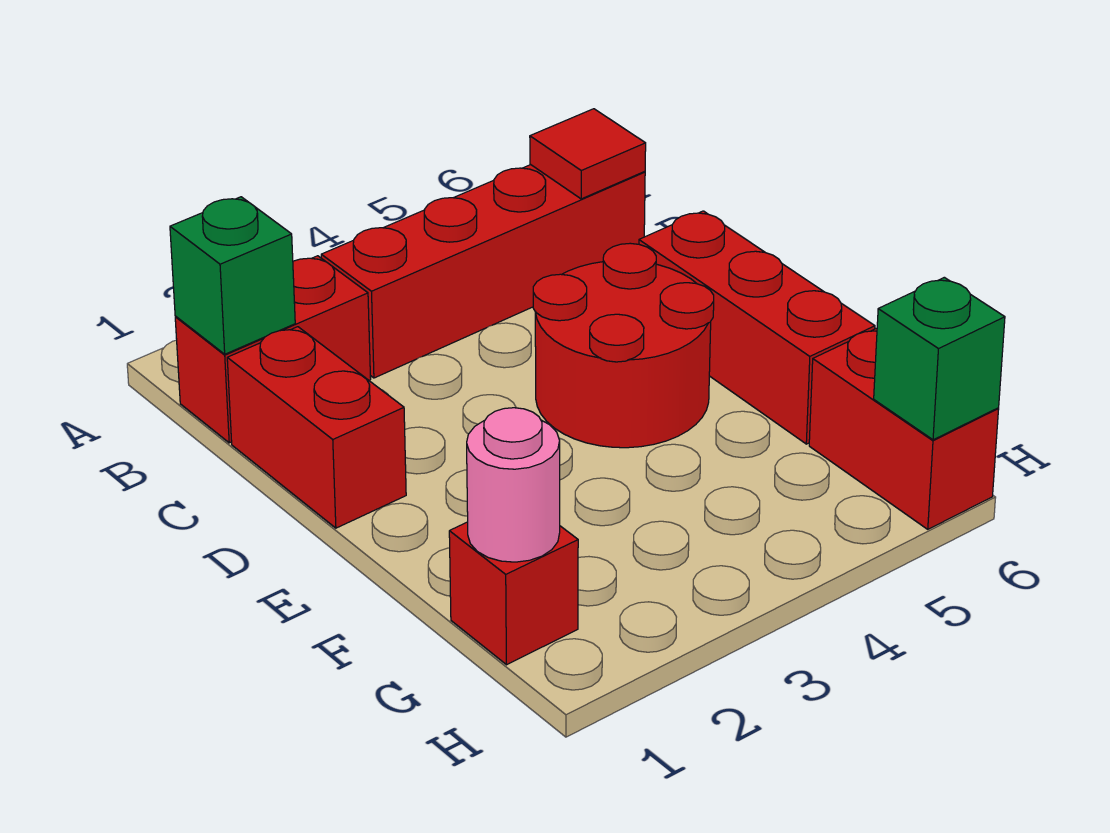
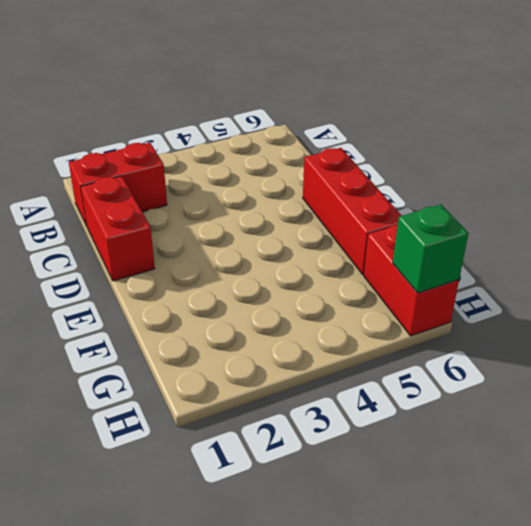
none -> red brick B3:B6 level 1
none -> red round brick D4:E5 level 1

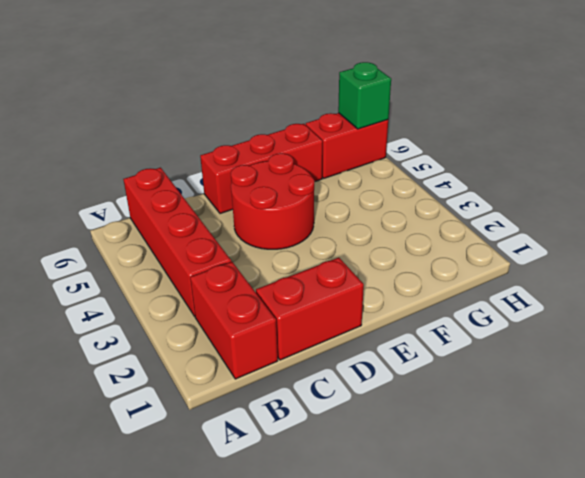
none -> red brick G1 level 1
none -> green brick B1 level 2

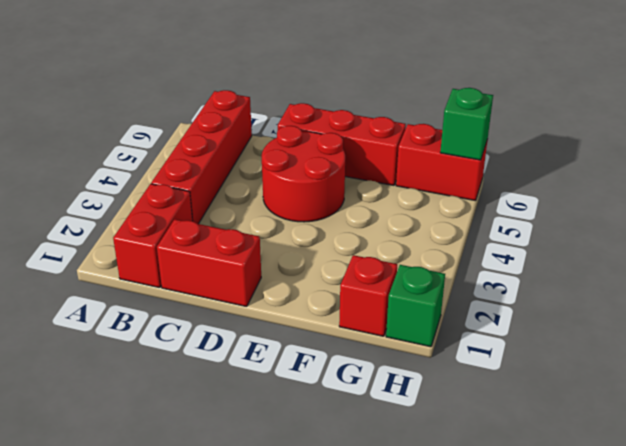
green brick H1 level 1 -> green brick B1 level 2
none -> red tile B6 level 2
none -> pink round brick G1 level 2

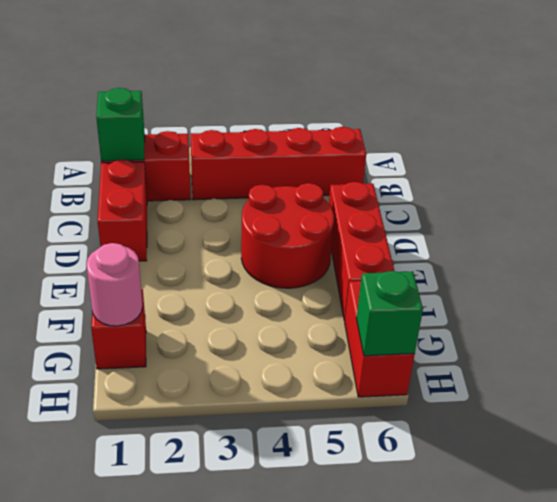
none -> red tile B6 level 2

